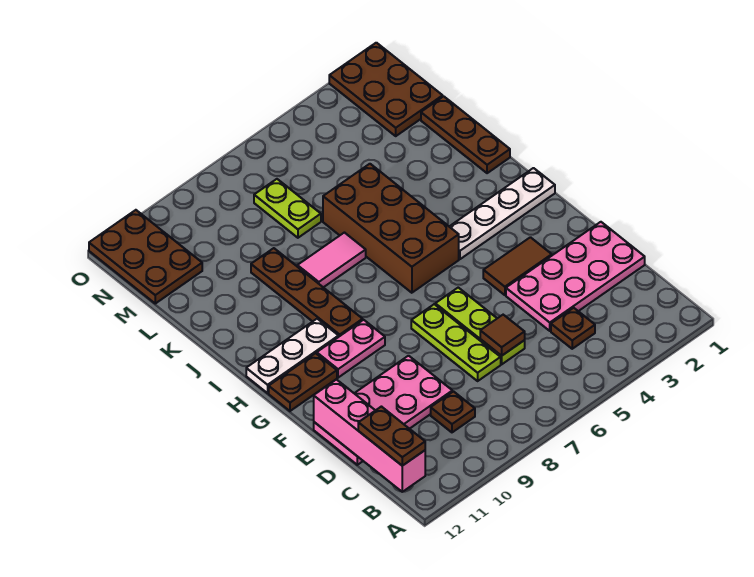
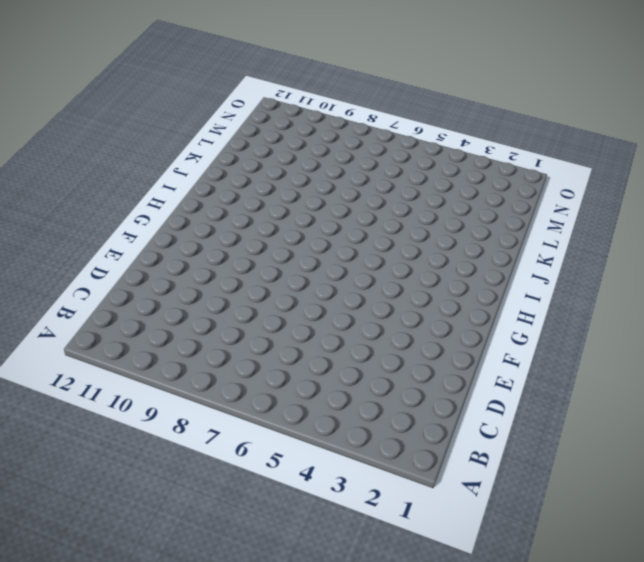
none -> brown plate C4 level 1
none -> brown plate C9 level 1
none -> pink plate D1:E4 level 1

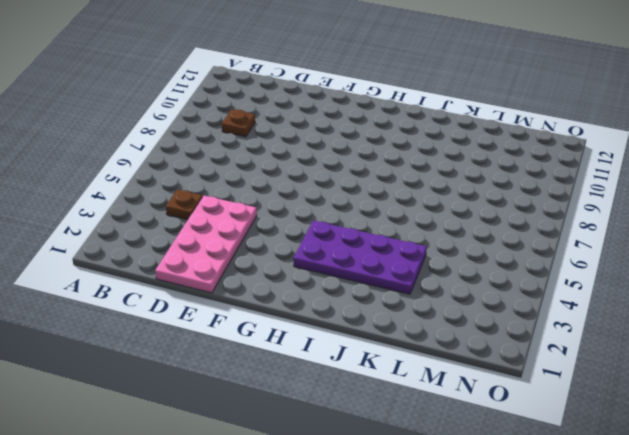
purple plate H3:K4 level 1 -> white plate H1:H4 level 1
none -> lime plate D6:F6 level 1
none -> lime plate D7:F7 level 1
none -> pink plate D9:E12 level 1

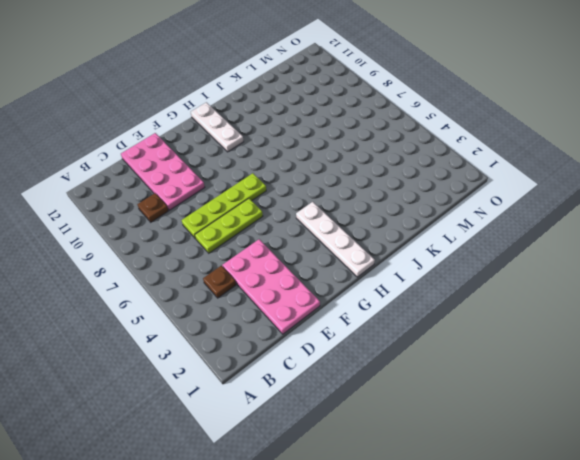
lime plate D7:G7 level 1 -> lime plate D7:F7 level 1
none -> brown tile F3:F4 level 1
none -> pink plate G9:G10 level 1
none -> brown plate G11:G12 level 1

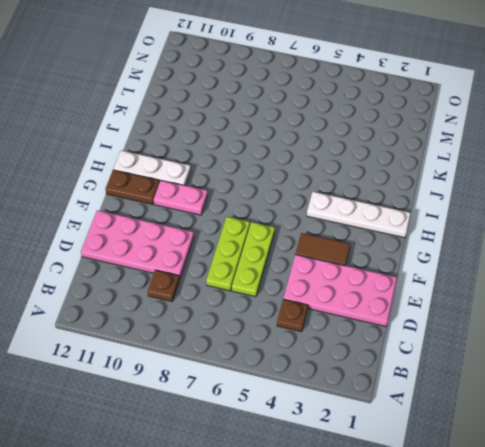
none -> brown brick H5:K6 level 1
none -> brown plate H9:K9 level 1
none -> brown plate J1:L1 level 1

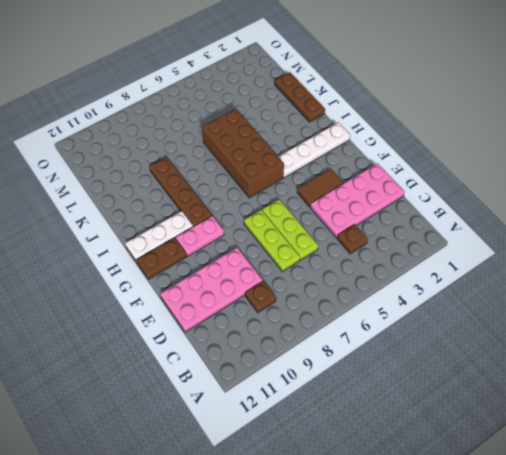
none -> pink tile J7:J8 level 1
none -> lime plate L7:M7 level 1
none -> brown plate M1:O2 level 1

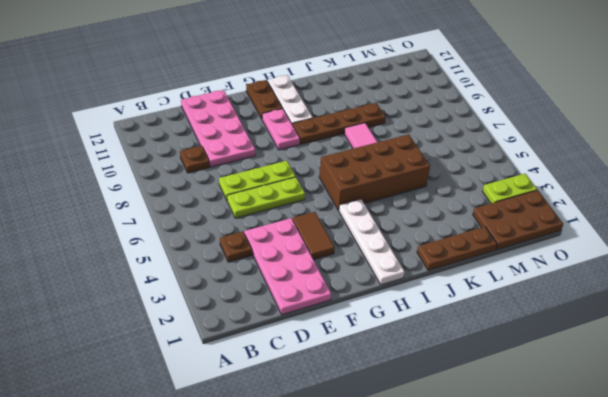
lime plate N3:O3 level 1 -> lime plate L7:M7 level 1
none -> brown plate M11:O12 level 1
none -> pink brick B12:E12 level 2
none -> brown tile D6 level 2

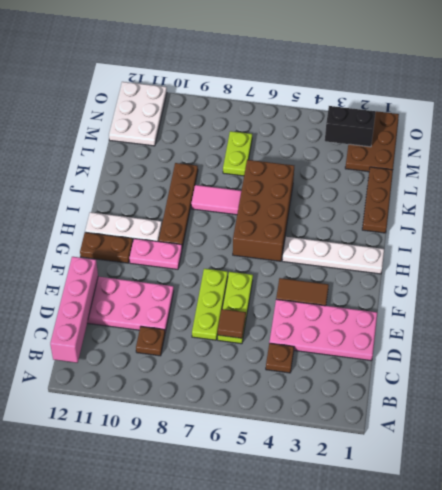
white plate M11:O12 level 1 -> brown plate M11:O12 level 1
black brick N2:N3 level 2 -> none
none -> brown plate B12:C12 level 3

